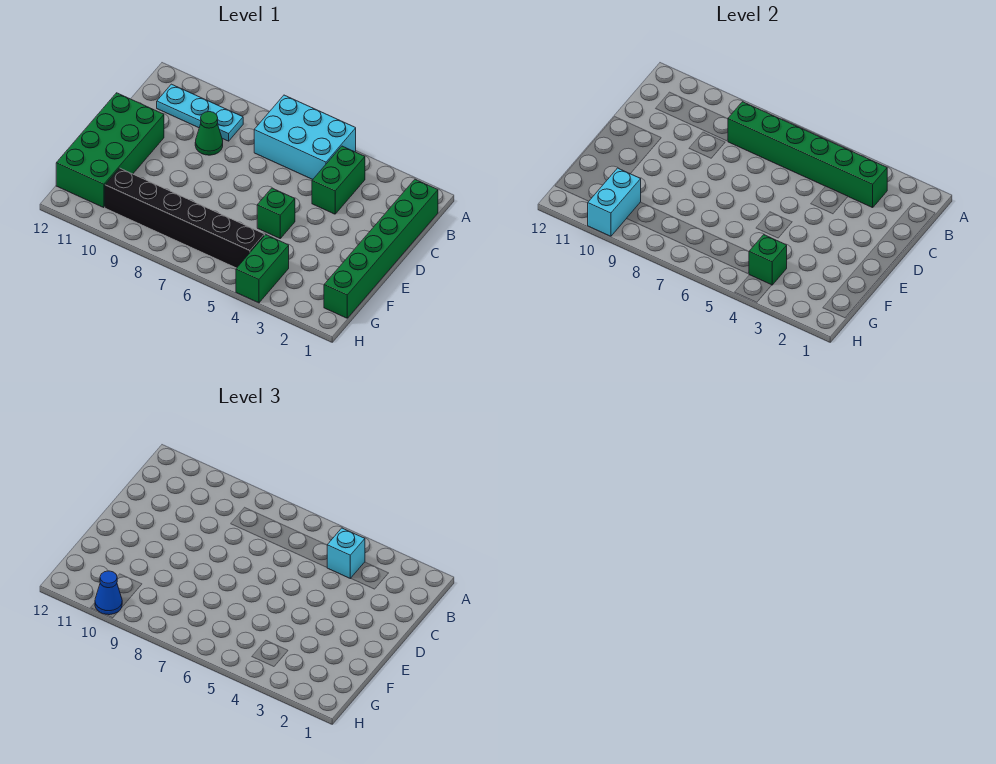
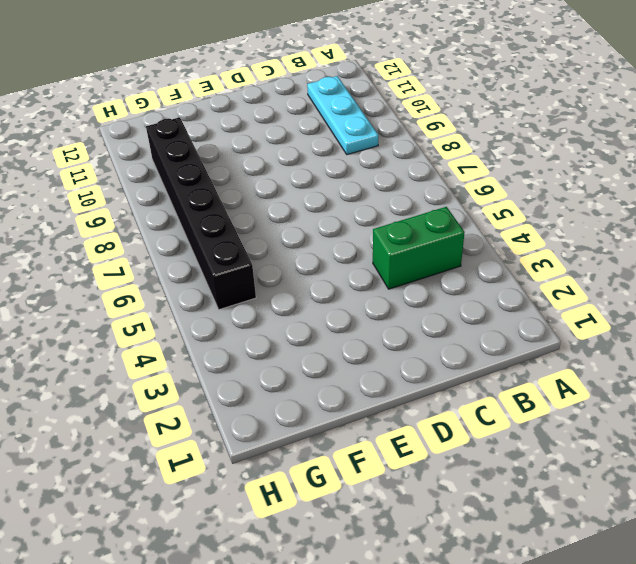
none -> cyan brick A5:B7 level 1
none -> green brick B1:G1 level 1
none -> green cone C9 level 1

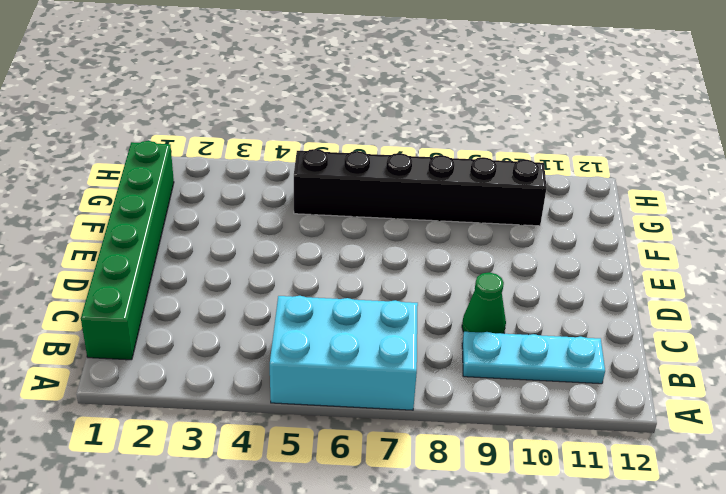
none -> green brick B4:C4 level 1
none -> green brick D11:G12 level 1
none -> green brick E5 level 1

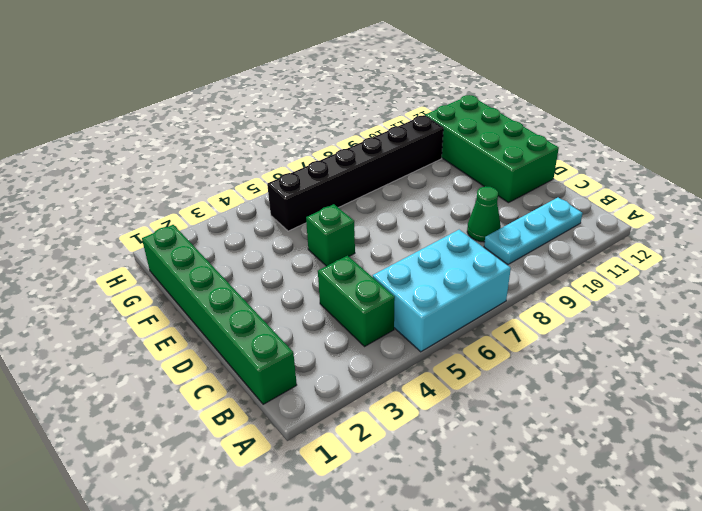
none -> green brick G4:H4 level 1
none -> green brick B3:B8 level 2
none -> green brick G4 level 2

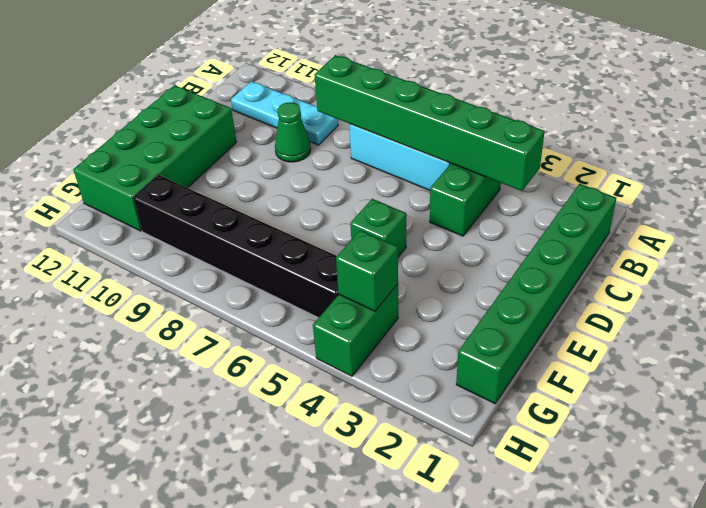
none -> cyan brick G10:H10 level 2
none -> cyan brick B4 level 3
none -> blue cone H10 level 3

